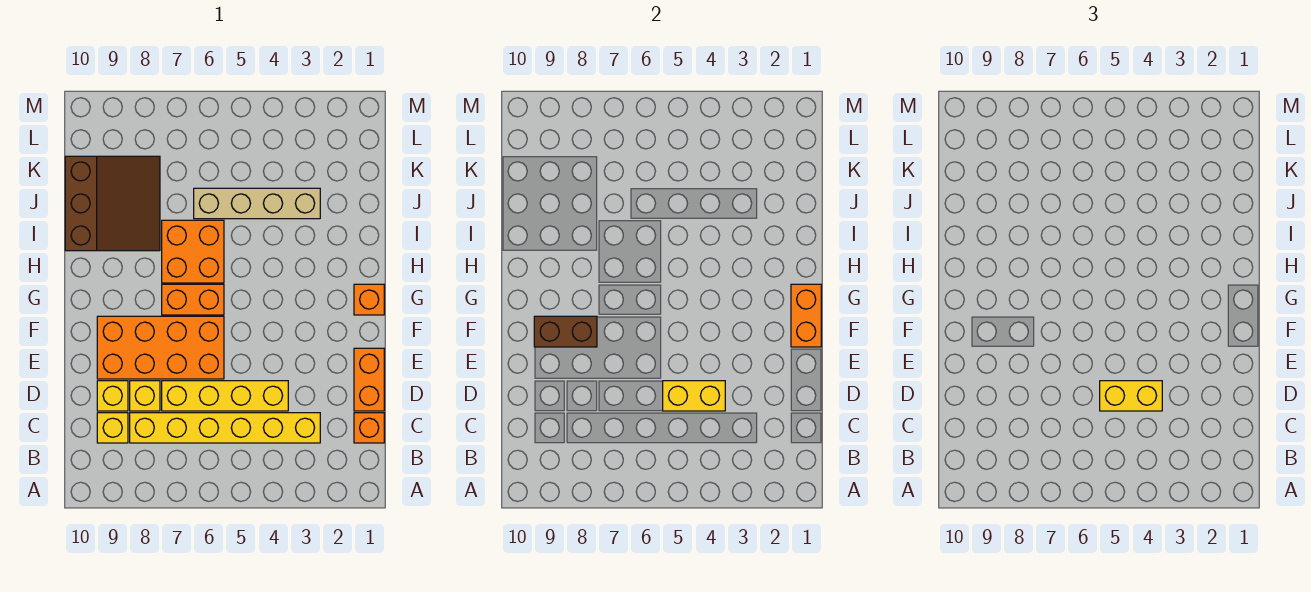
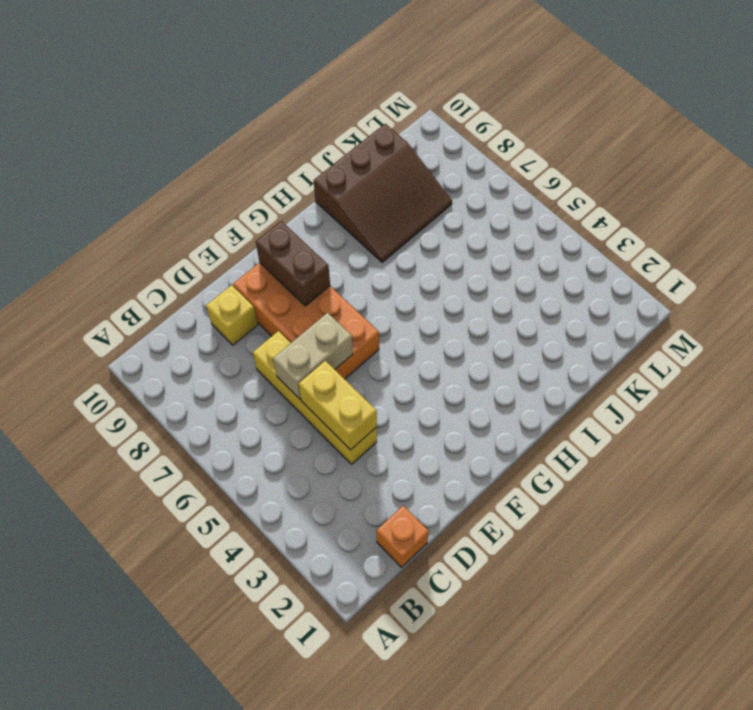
tan brick D6:E6 level 2 -> none
none -> yellow brick C3:C8 level 1
none -> yellow brick C9 level 1
none -> orange brick D1:E1 level 1

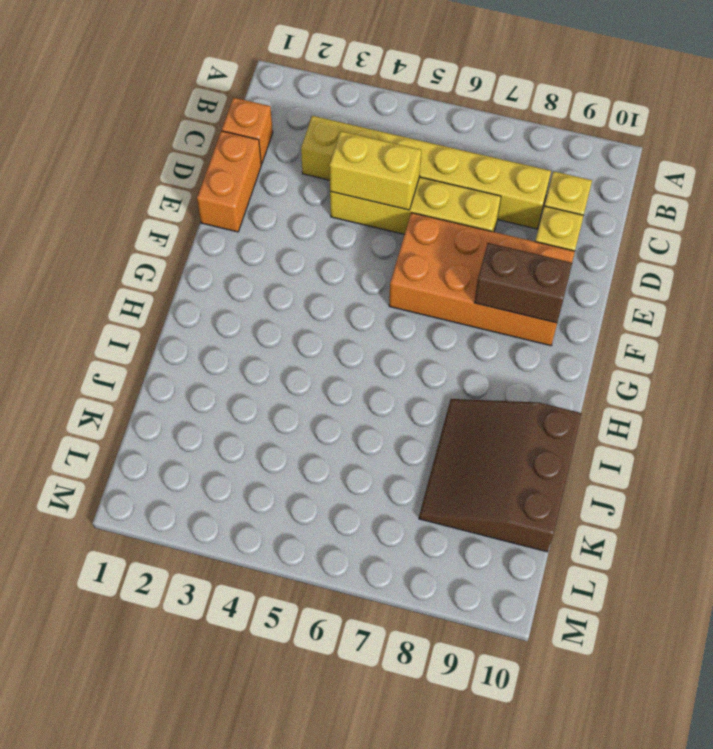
none -> yellow brick D8 level 1
none -> orange brick G1 level 1
none -> orange brick G6:G7 level 1

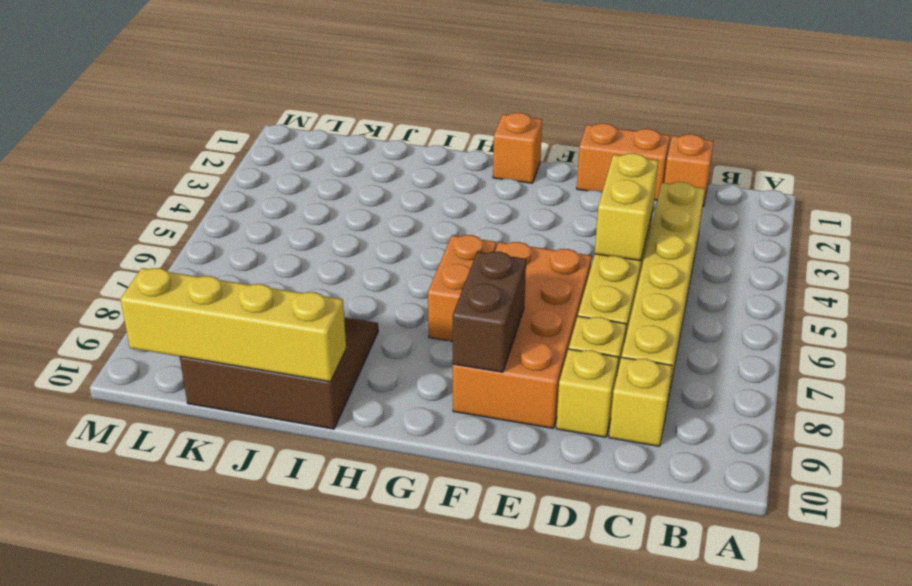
yellow brick I10:L10 level 2 -> none
none -> orange brick H6:I7 level 1
none -> tan brick J3:J6 level 1
none -> orange brick F1:G1 level 2

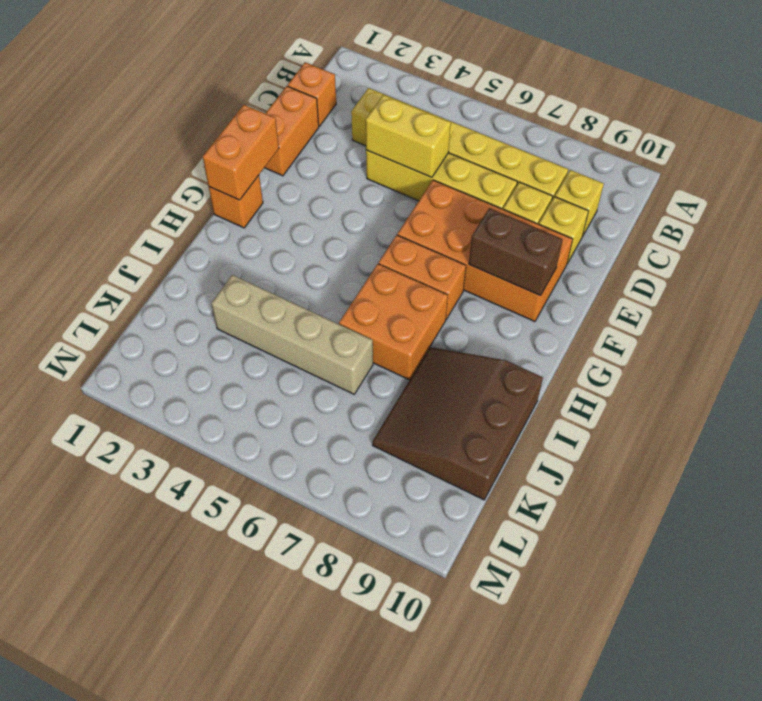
none -> yellow brick D4:D5 level 3

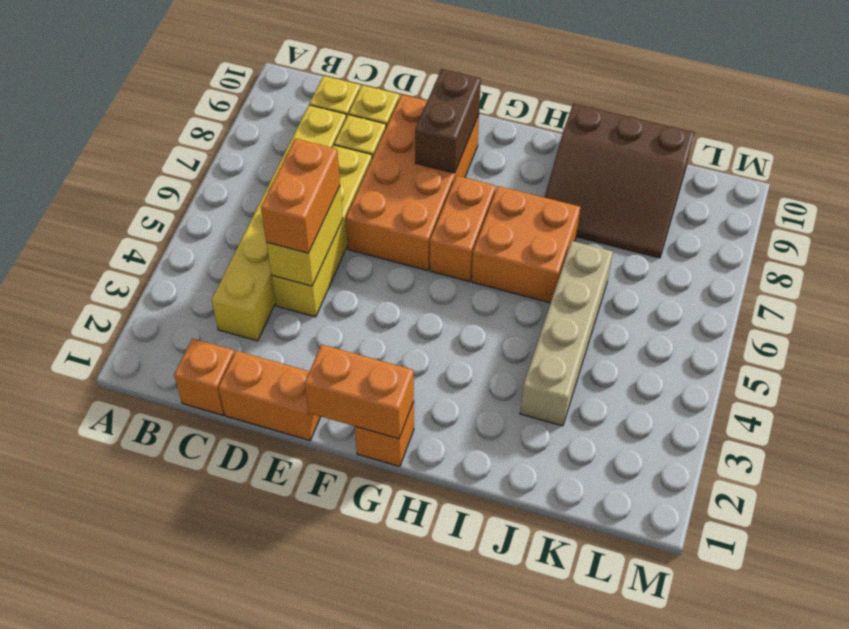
orange brick D4:D5 level 3 -> yellow brick D4:D5 level 3

